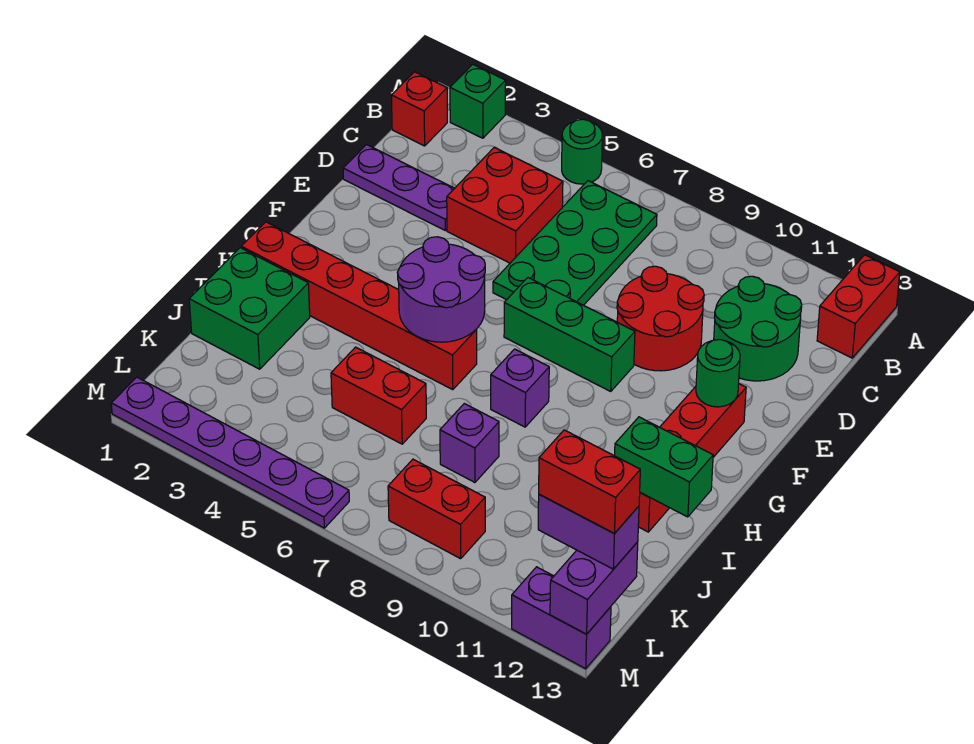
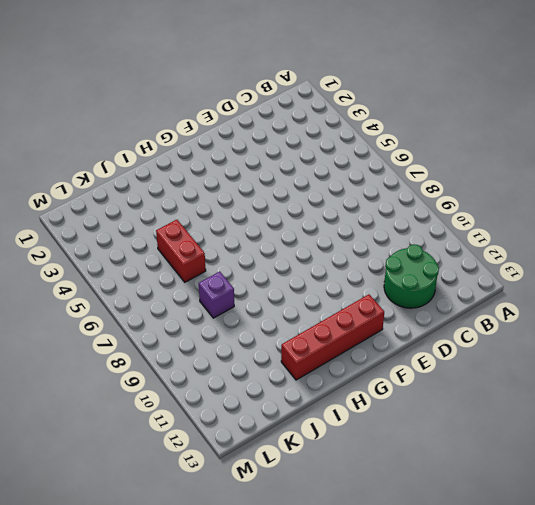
none -> green brick A2 level 1
none -> green round brick A5 level 1
none -> red brick A13:B13 level 1

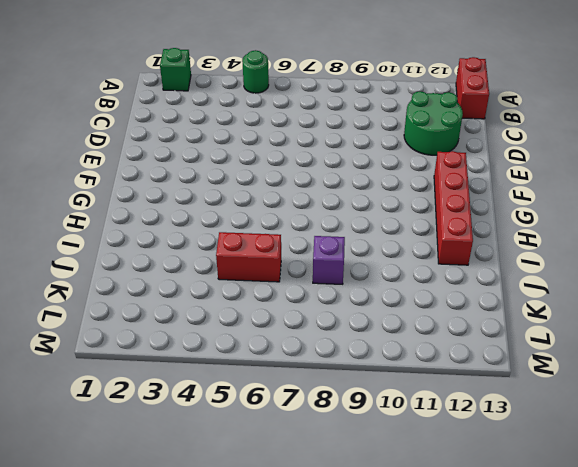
none -> red brick B1 level 1
none -> green plate B6:E7 level 1
none -> red brick C4:D5 level 1

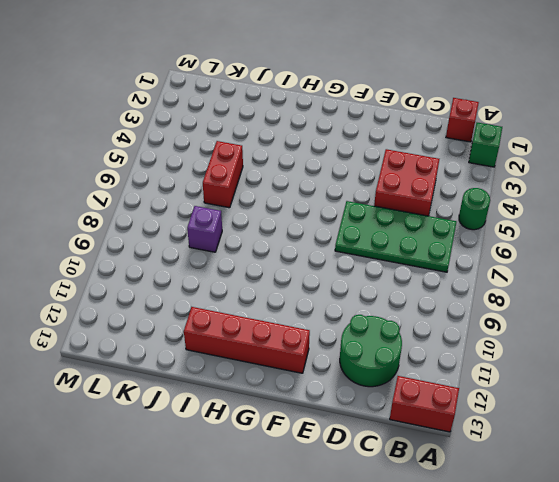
none -> purple plate D1:D3 level 1
none -> red round brick D9:E10 level 1
none -> green brick F7:F9 level 1

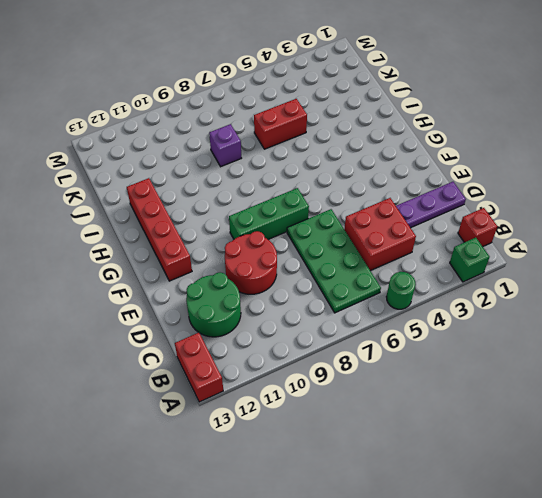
none -> red brick H1:H6 level 1
none -> purple brick H8 level 1
none -> green brick I1:J2 level 1

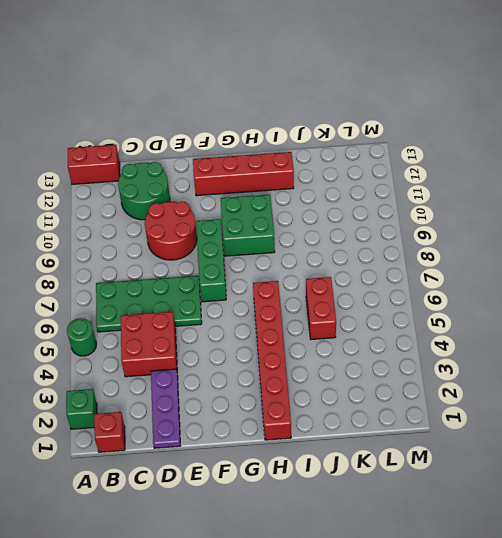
green brick G9:H10 level 1 -> green brick I1:J2 level 1
none -> purple brick H8 level 1
none -> purple brick J8 level 1
none -> red brick L8:L9 level 1

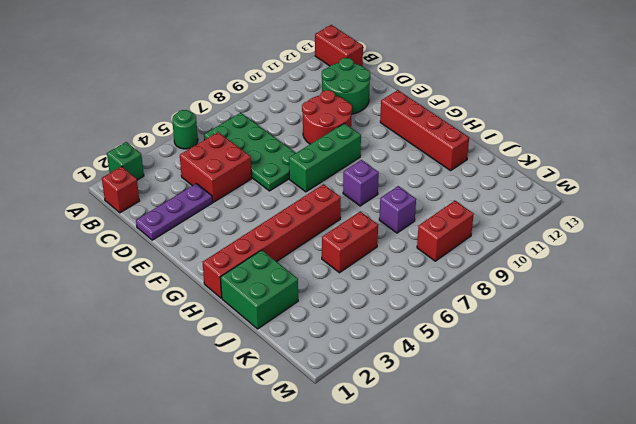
none -> purple plate M1:M6 level 1
none -> purple brick M12:M13 level 1
none -> green round brick F12 level 2

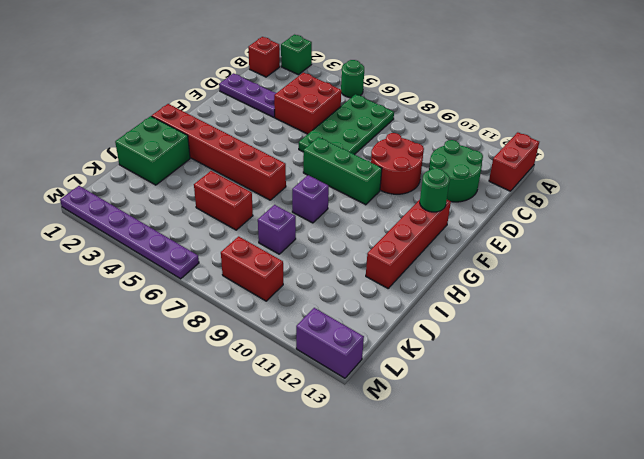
none -> purple round brick G5:H6 level 2
none -> green brick I12:I13 level 2
none -> purple brick L13:M13 level 2

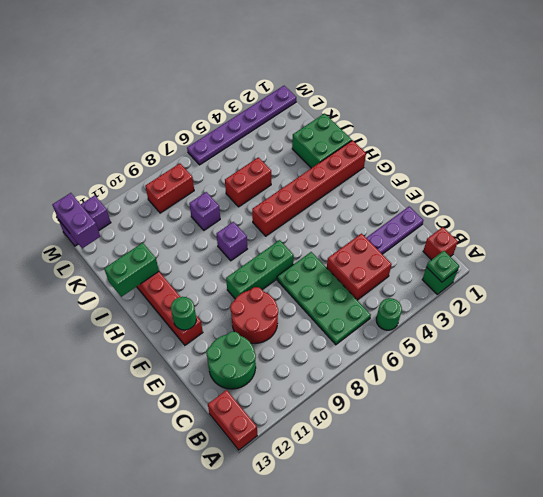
green plate A2 level 2 -> none
none -> purple round brick G5:H6 level 2
none -> purple brick L12:L13 level 3
none -> red brick L12:L13 level 4

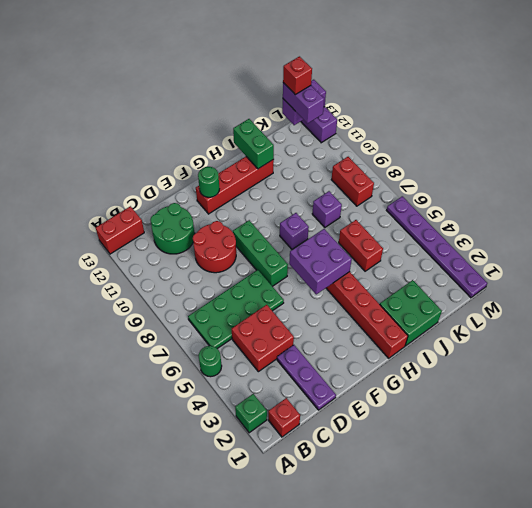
purple brick G5:H6 level 2 -> purple round brick G5:H6 level 2
red brick L13 level 4 -> red brick L12:L13 level 4

